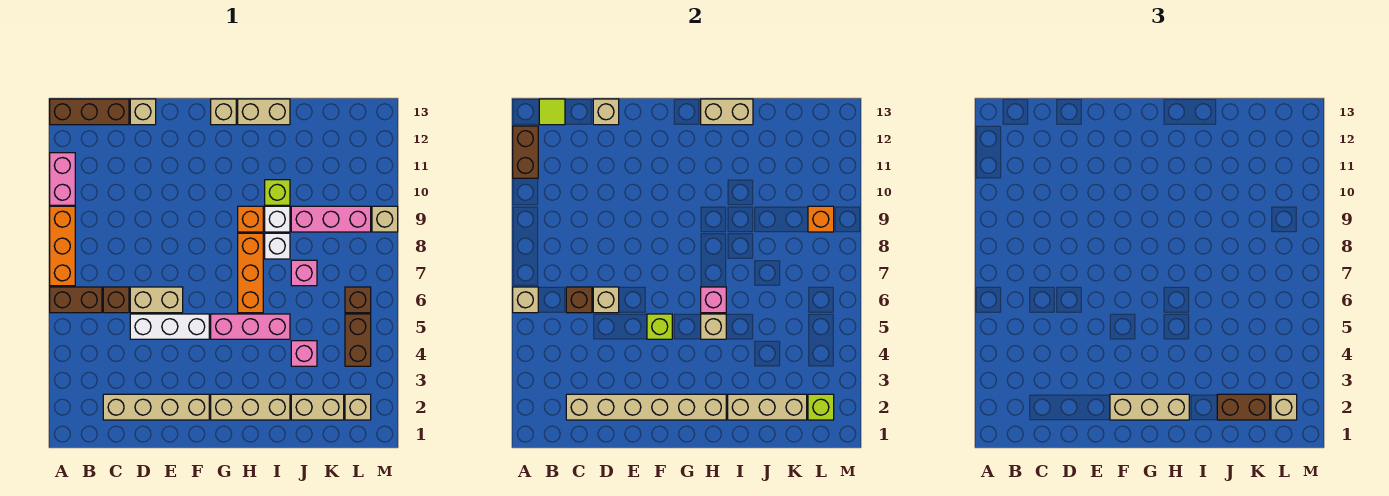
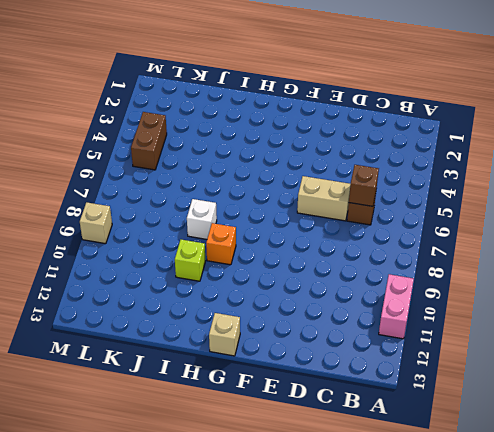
none -> brown brick A6:B6 level 1
none -> orange brick A7:A9 level 1
none -> brown brick A13:C13 level 1
none -> tan brick C2:F2 level 1

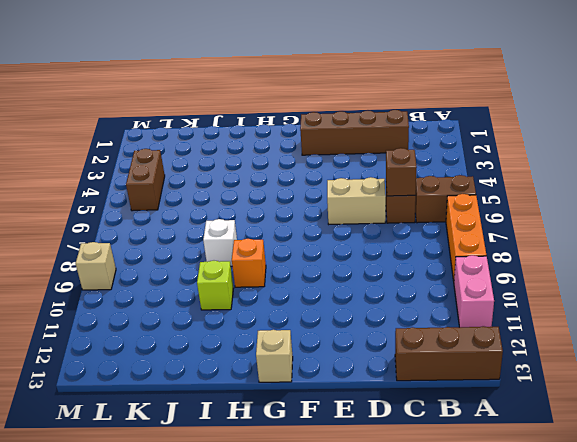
brown brick C2:F2 level 1 -> tan brick C2:F2 level 1
none -> white brick D5:F5 level 1
none -> tan brick D13 level 1
none -> tan brick G2:I2 level 1
none -> pink brick G5:I5 level 1

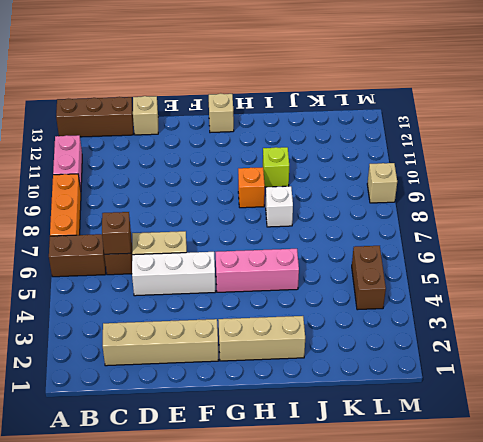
none -> orange brick H6:H8 level 1
none -> tan brick H13:I13 level 1
none -> white brick I9 level 1
none -> tan brick J2:K2 level 1

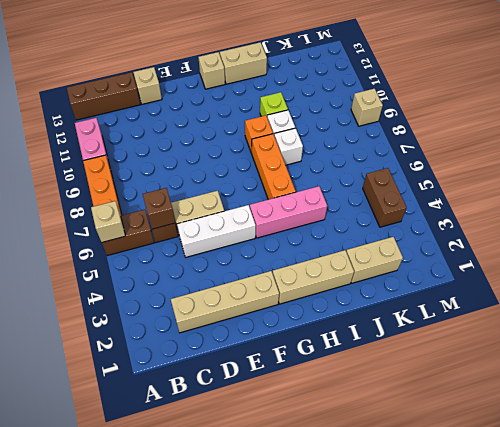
none -> pink brick J4 level 1
none -> pink brick J7 level 1
none -> pink brick J9:L9 level 1
none -> tan brick L2 level 1

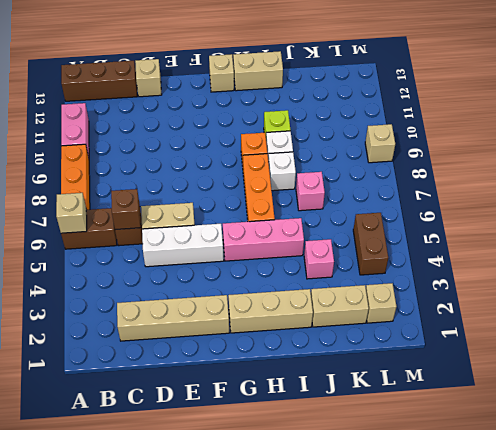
none -> pink brick J9:L9 level 1
none -> brown brick L6 level 1
none -> brown brick A11:A12 level 2
none -> lime tile B13 level 2

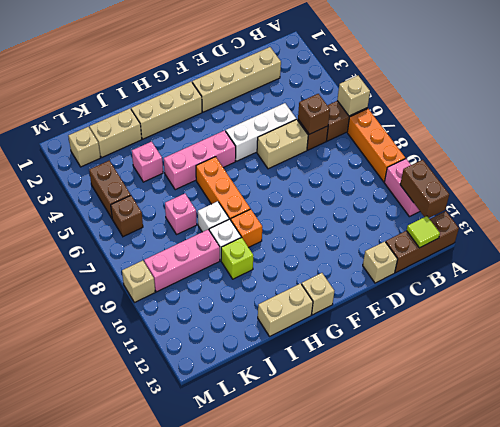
none -> tan brick C2:H2 level 2
none -> tan brick D6 level 2
none -> tan brick D13 level 2
none -> lime brick F5 level 2

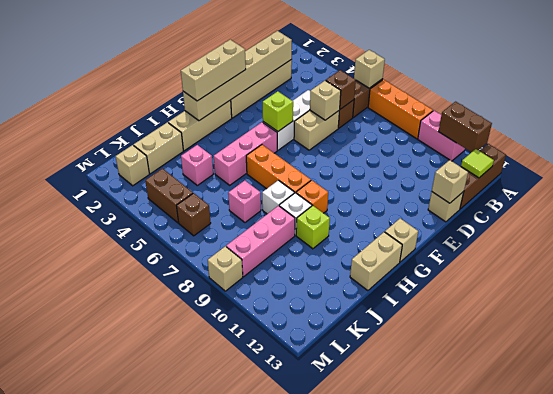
none -> tan brick H5 level 2
none -> pink brick H6 level 2
none -> tan brick H13:I13 level 2
none -> tan brick I2:K2 level 2

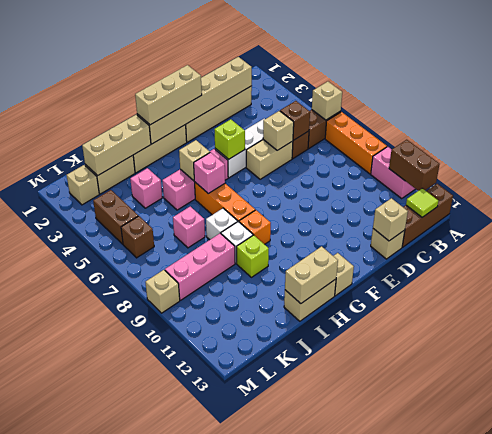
none -> lime brick L2 level 2
none -> orange brick L9 level 2
none -> brown brick J2:K2 level 3
none -> tan brick L2 level 3

